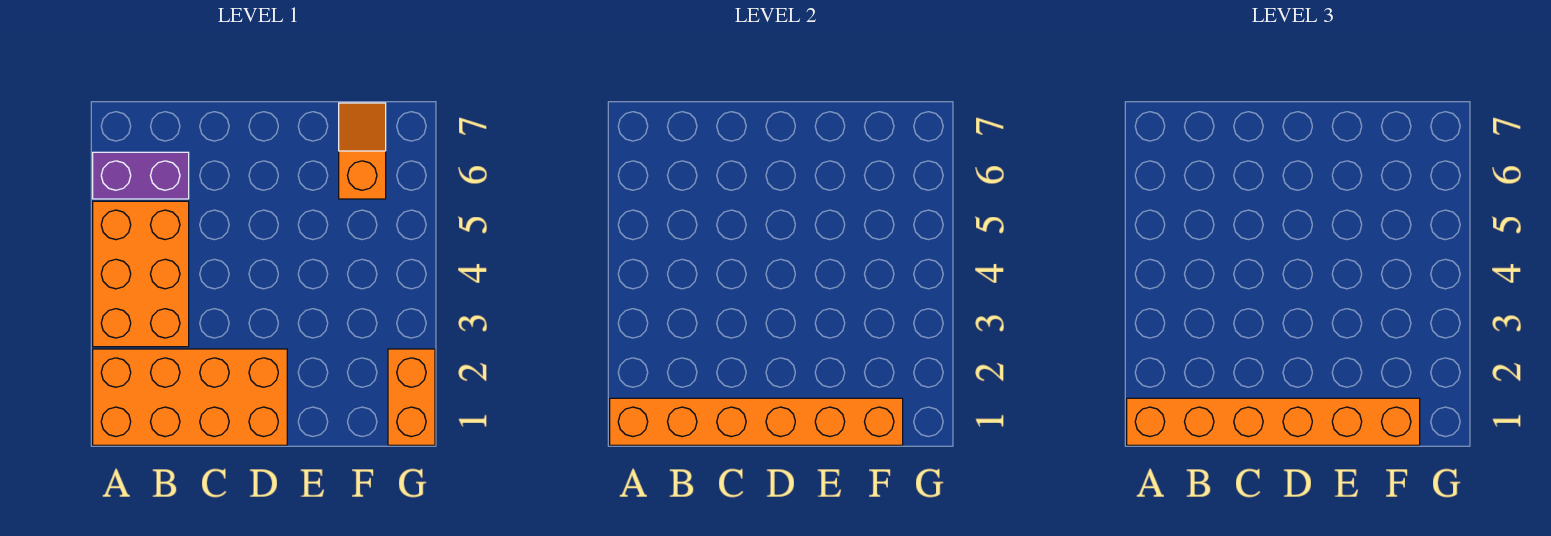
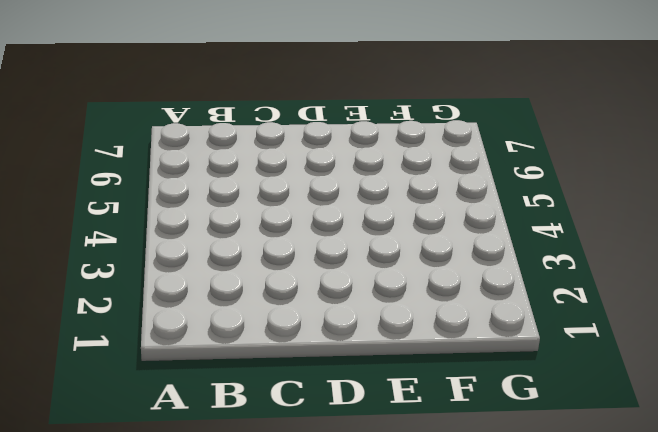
none -> orange brick A1:D2 level 1
none -> orange brick A3:B5 level 1

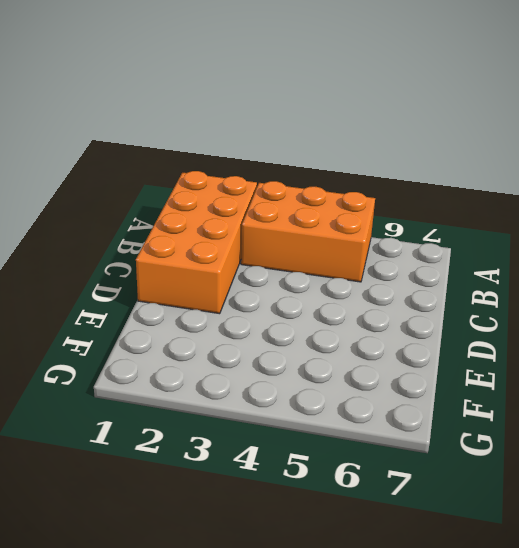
none -> purple brick A6:B6 level 1
none -> orange slope F6:F7 level 1 top 6

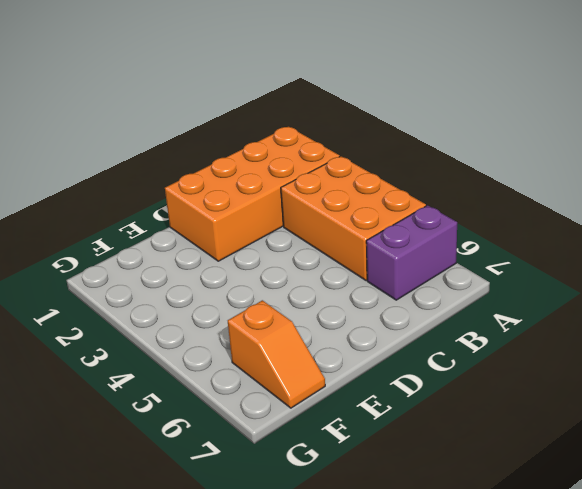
none -> orange brick G1:G2 level 1
none -> orange brick A1:F1 level 2

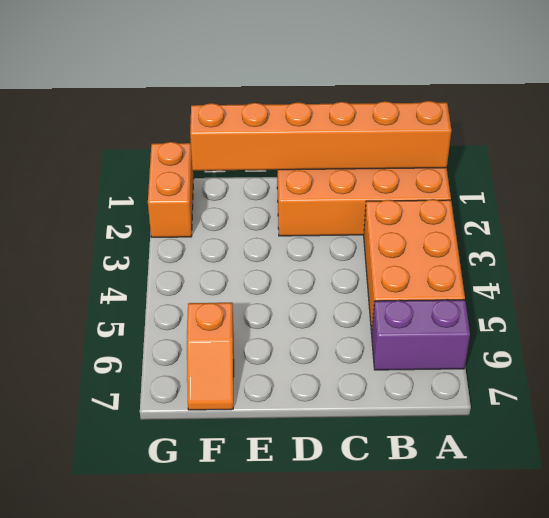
none -> orange brick A1:F1 level 3

